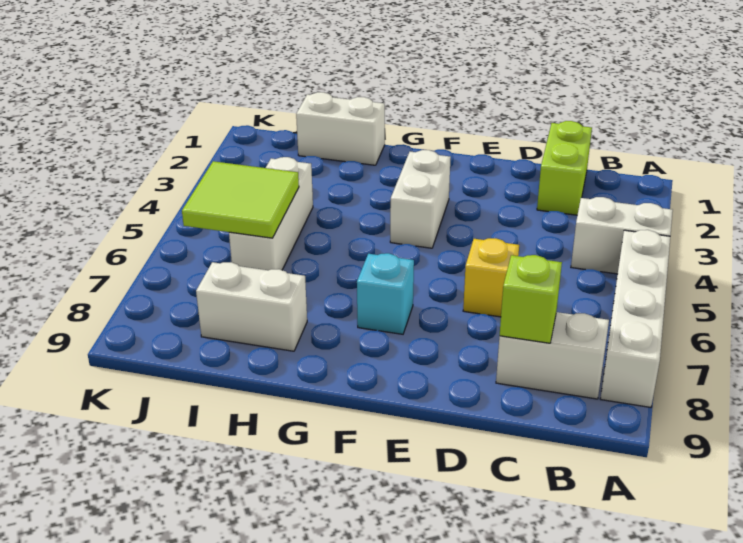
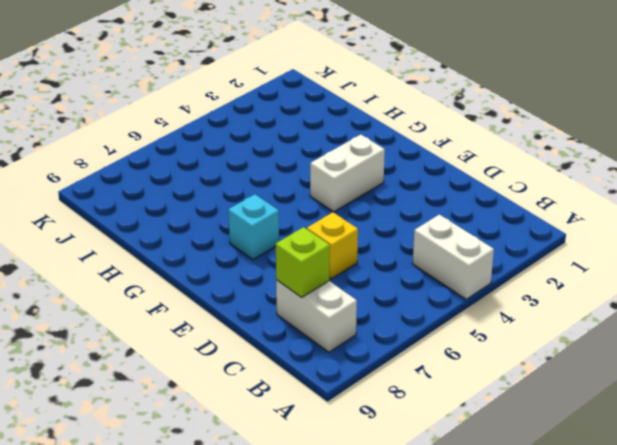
none -> white brick A5:A8 level 1
none -> lime brick C1:C2 level 1
none -> white brick H1:I1 level 1

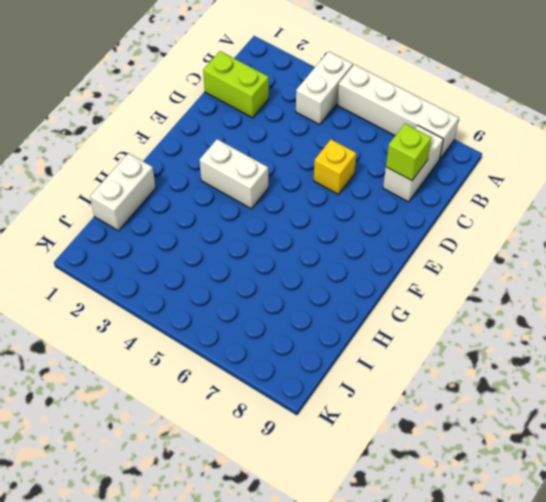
none -> cyan brick F7 level 1
none -> white brick H8:I8 level 1
none -> white brick I4:I6 level 1

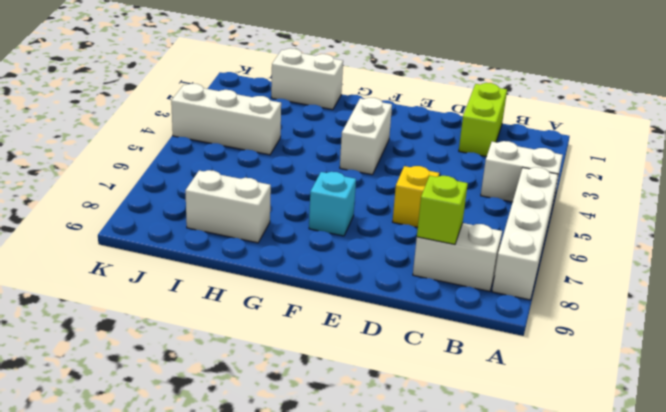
white brick I4:K4 level 1 -> white brick I4:I6 level 1
none -> lime tile I5:J6 level 2

